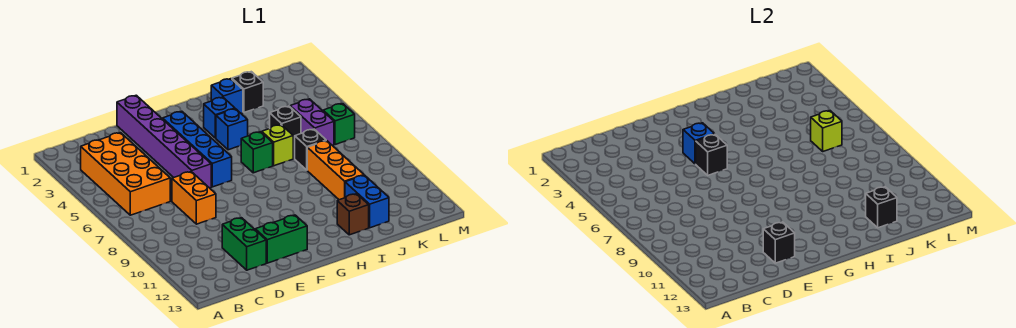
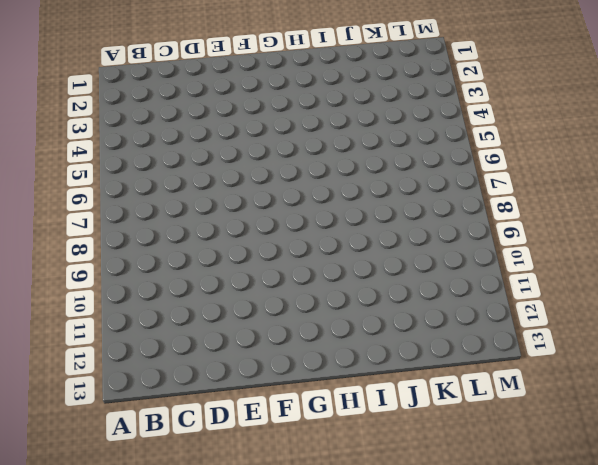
none -> orange brick B3:C6 level 1
none -> orange brick D7:D8 level 1
none -> green brick D11:D12 level 1

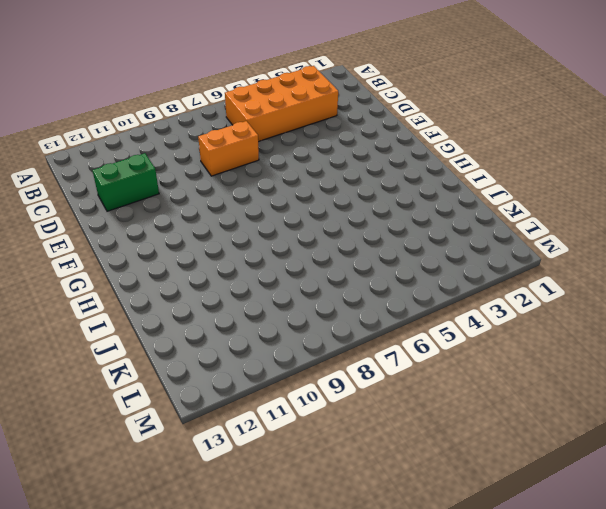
none -> purple brick E1:E6 level 1
none -> green brick E12:F12 level 1
none -> blue brick F3:F6 level 1

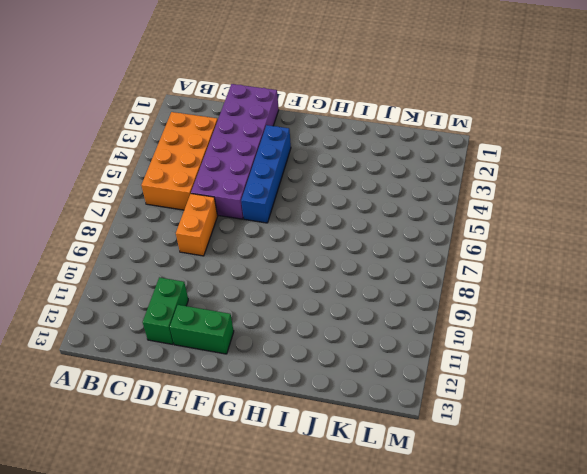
purple brick D1:E6 level 1 -> purple brick E1:E6 level 1
none -> blue brick H3 level 1
none -> blue brick H4 level 1
none -> green brick H6 level 1

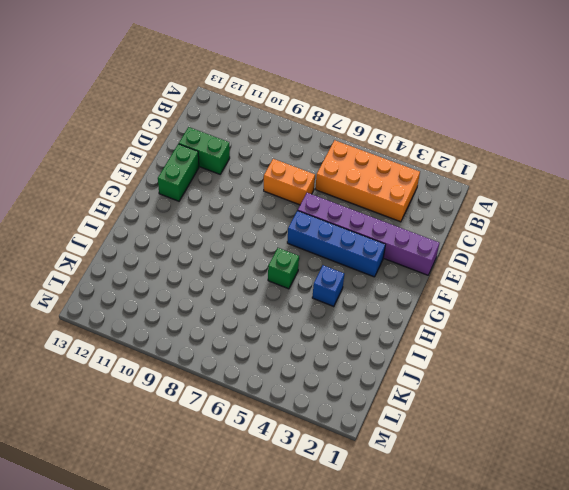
none -> blue brick H3 level 1
none -> blue brick I2 level 1
none -> lime brick I6 level 1

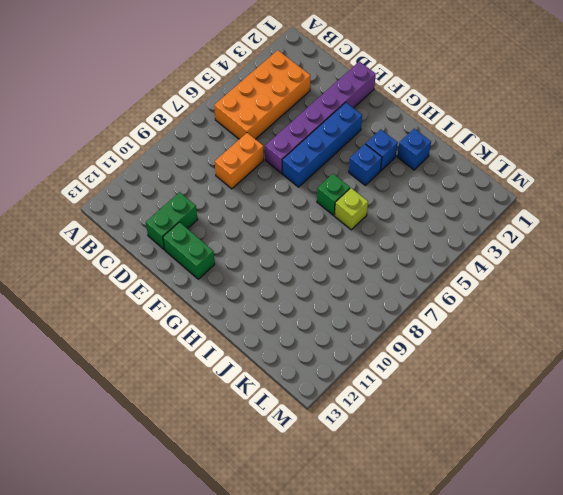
none -> brown brick I12 level 1
none -> black brick J2 level 1
none -> black brick J5 level 1

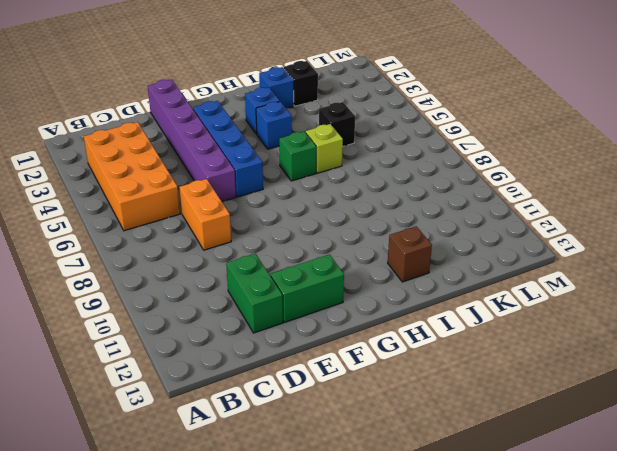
none -> black brick J7 level 1
none -> orange brick J8:J10 level 1
none -> blue brick J11:J12 level 1

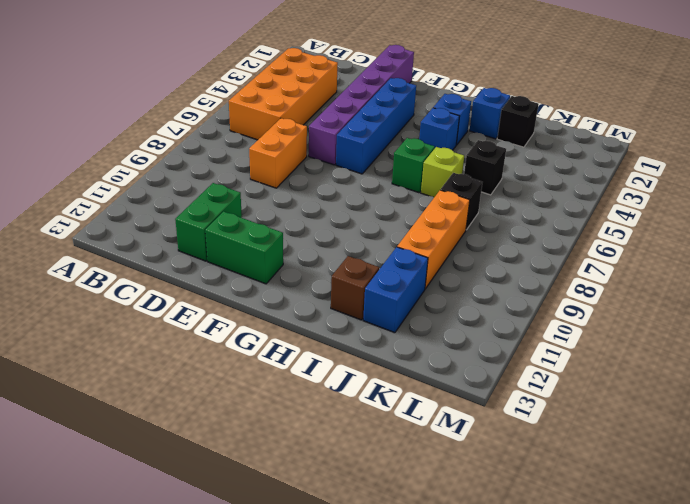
none -> purple brick K5:K6 level 1
none -> green brick L6 level 1
none -> black brick E12 level 2

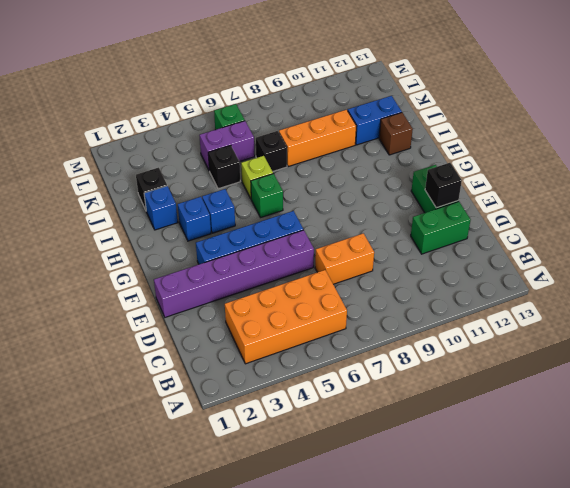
none -> blue brick F4 level 2
none -> black brick F5 level 2
none -> black brick J12 level 2

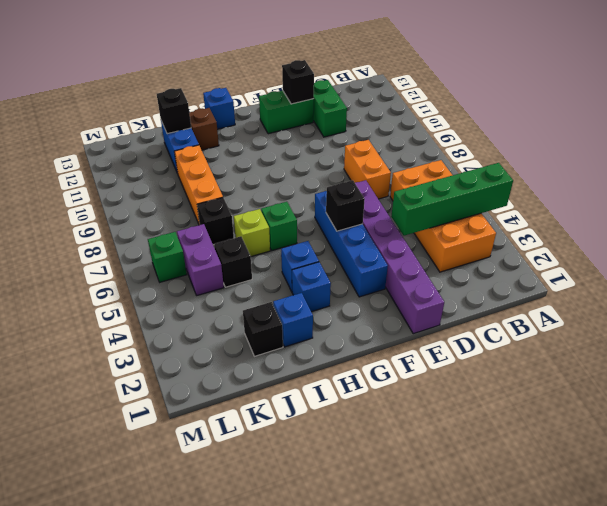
green brick A4:D4 level 2 -> none
blue brick H13 level 1 -> blue brick F4 level 2
none -> lime brick K6 level 2

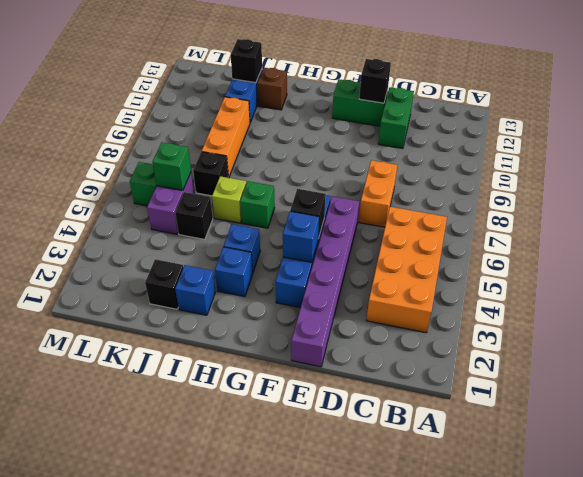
green brick K6 level 2 -> lime brick K6 level 2

